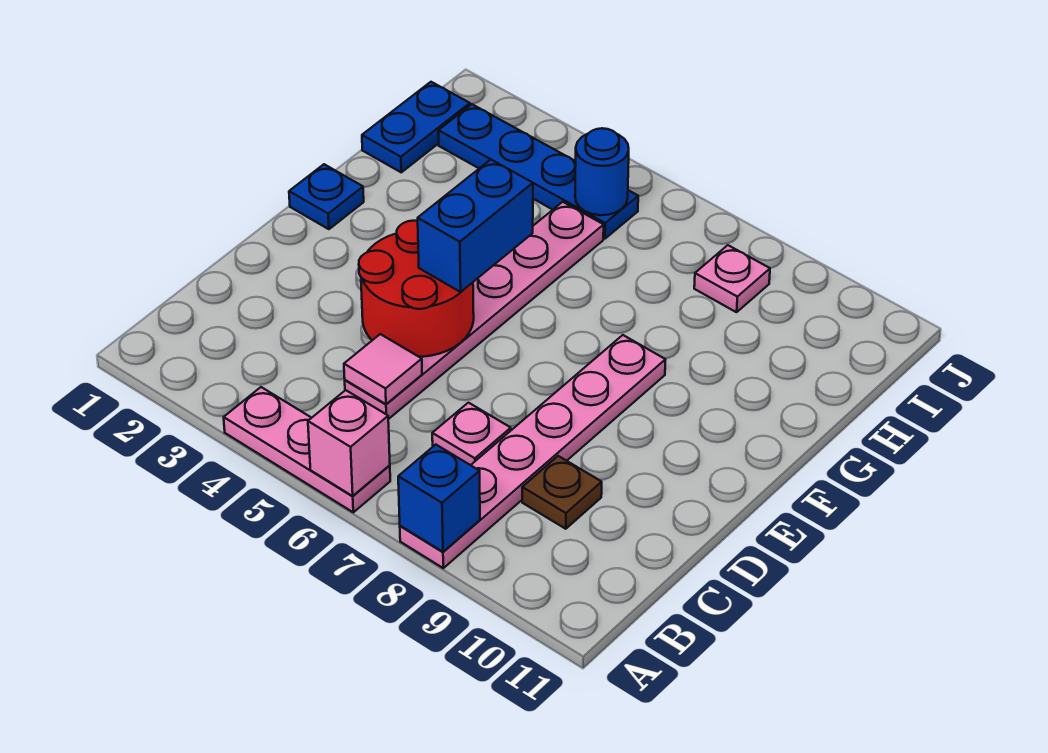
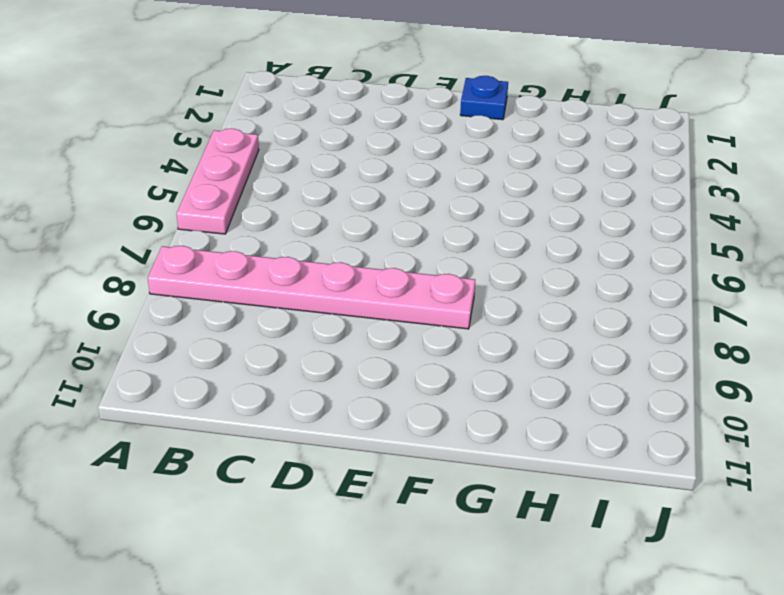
none -> pink plate C5:H5 level 1
none -> pink plate C7 level 1
none -> brown plate C9 level 1

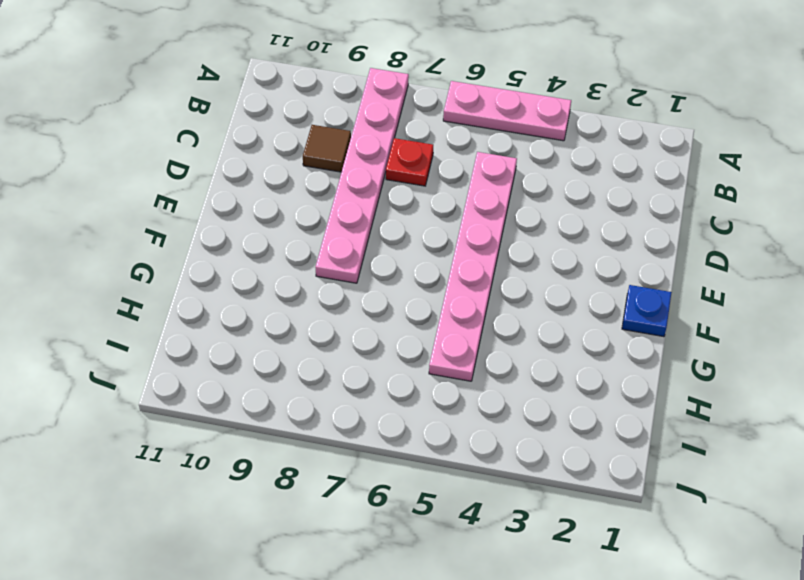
red plate C7 level 1 -> pink plate C7 level 1
brown tile C9 level 1 -> brown plate C9 level 1
none -> blue plate H1:I1 level 1
none -> blue plate I2:I5 level 1
none -> pink plate I8 level 1

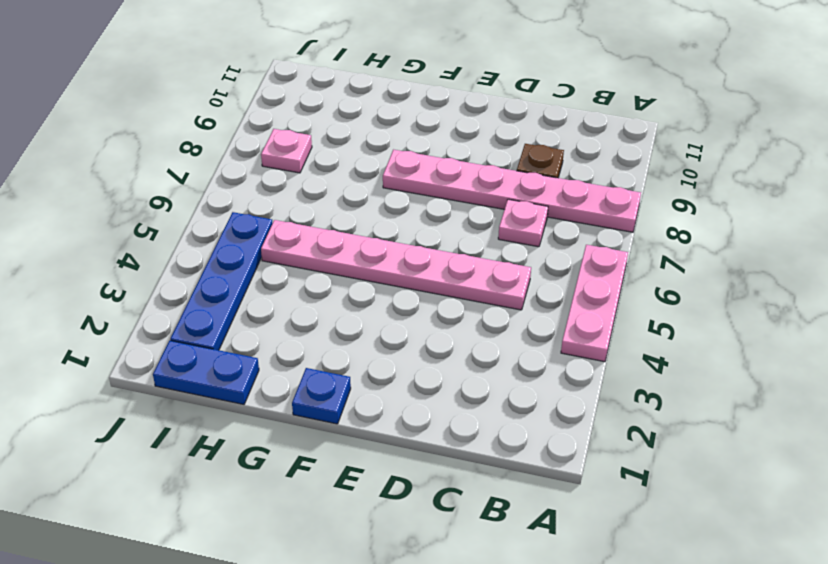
none -> pink brick A6 level 2
none -> blue brick A8 level 2
none -> pink tile C5 level 2

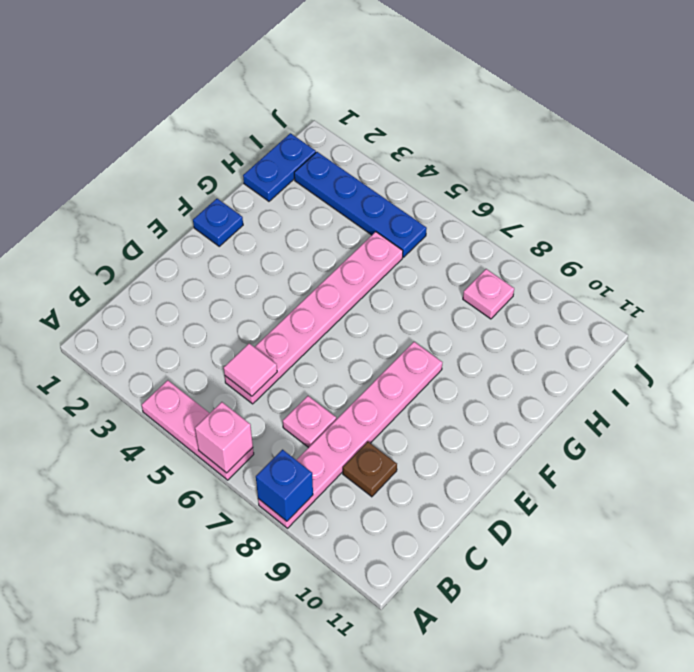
none -> red round brick D4:E5 level 2
none -> blue round brick I5 level 2
none -> blue brick E5:F5 level 3

